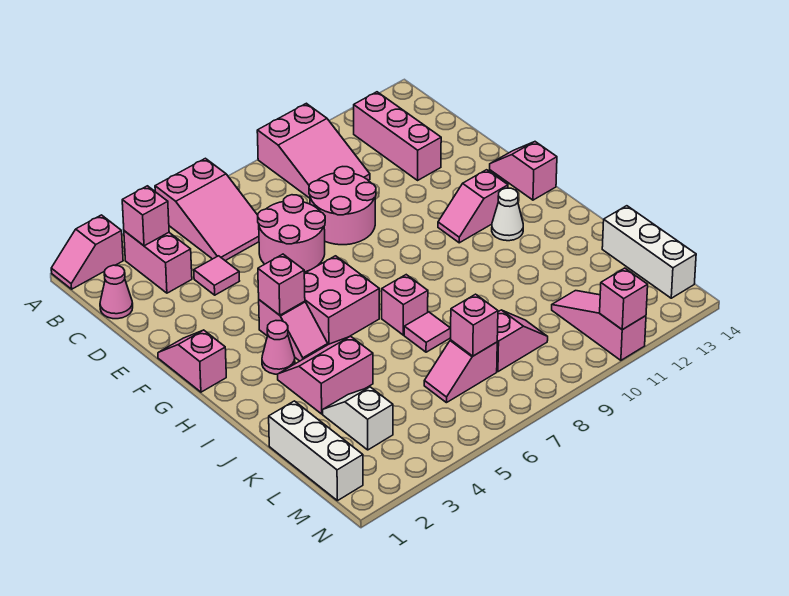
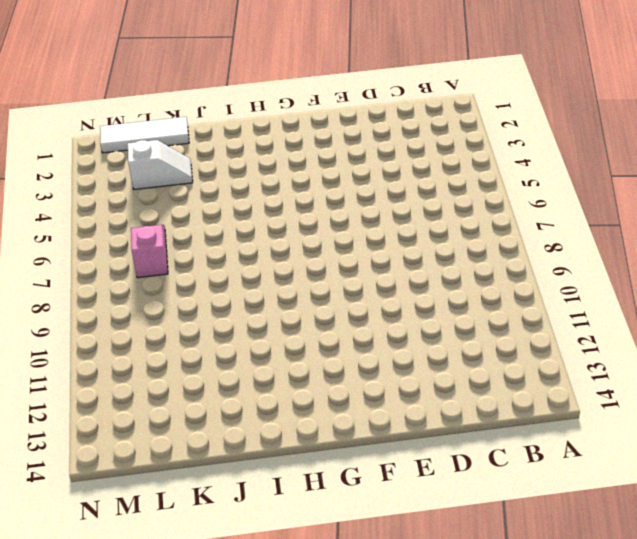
white tile K1:M1 level 1 -> white brick K1:M1 level 1
none -> pink slope A1:A2 level 1 top 2
none -> pink slope A5:C6 level 1 top A
none -> pink slope A9:C10 level 1 top A

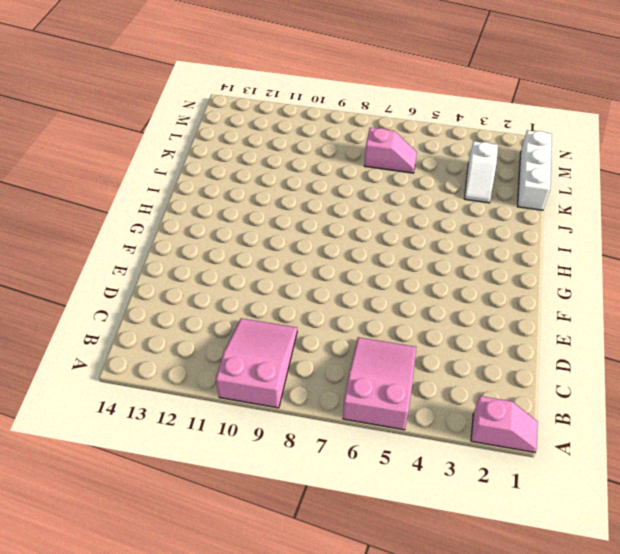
none -> pink brick B3:C3 level 1
none -> pink brick B12:D12 level 1
none -> pink cone C1 level 1

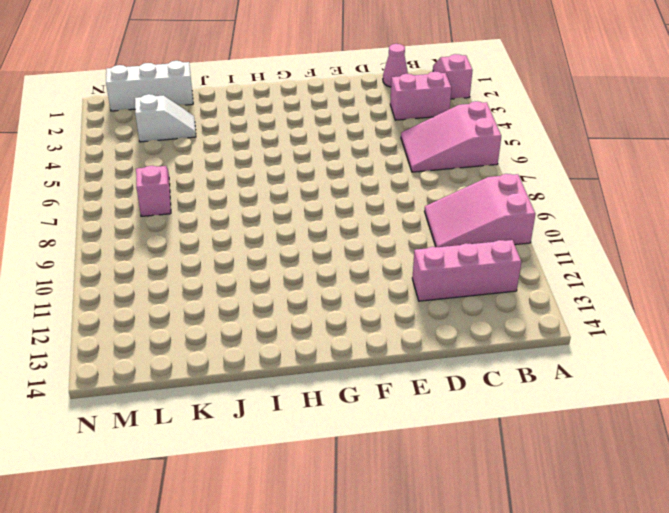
none -> pink tile D4 level 1
none -> pink round brick D6:E7 level 1
none -> pink round brick D8:E9 level 1

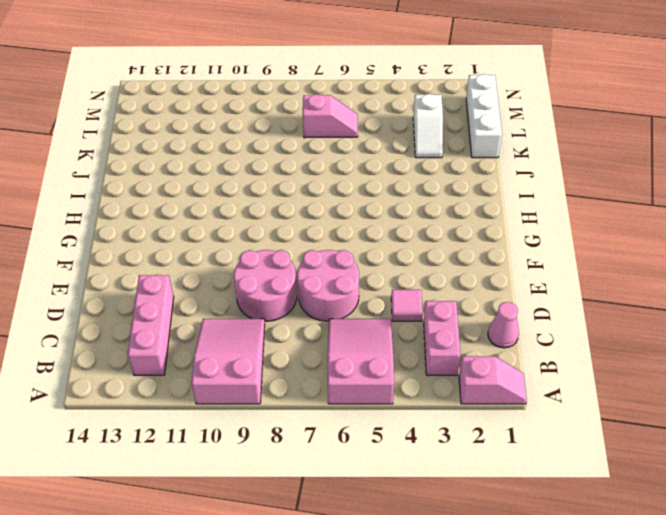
none -> pink slope F1:G1 level 1 top G
none -> pink slope F14:G14 level 1 top G
none -> pink slope G4:H4 level 1 top G

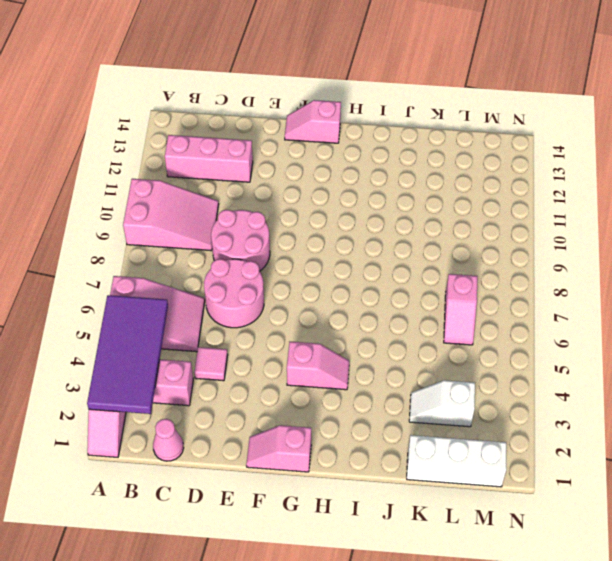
purple tile A2:B5 level 2 -> pink brick B3 level 2
none -> pink brick G5:H6 level 1
none -> pink slope G11:G12 level 1 top 12
none -> pink cone H3 level 1

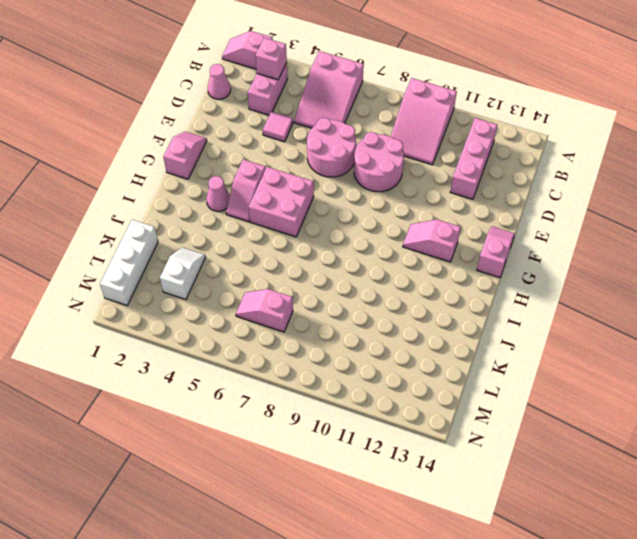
none -> white cone H12 level 1
none -> pink slope I3:J4 level 1 top J
none -> pink brick I7 level 1

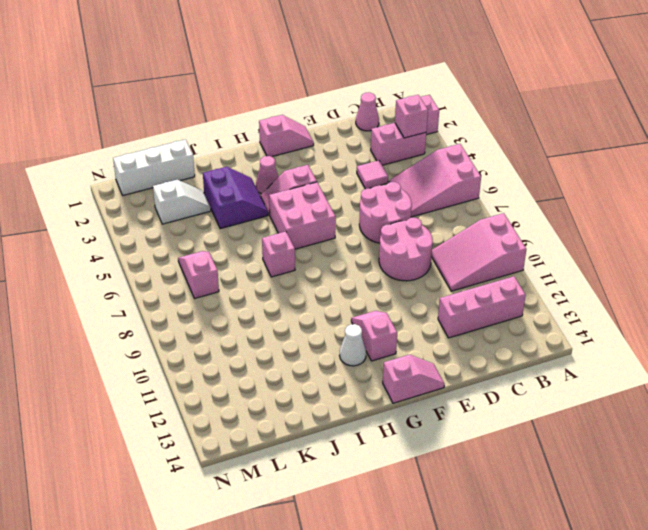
purple slope I3:J4 level 1 top J -> pink slope I3:J4 level 1 top J
none -> pink tile J7 level 1
none -> white brick K14:M14 level 1
none -> pink slope L8:L9 level 1 top 8

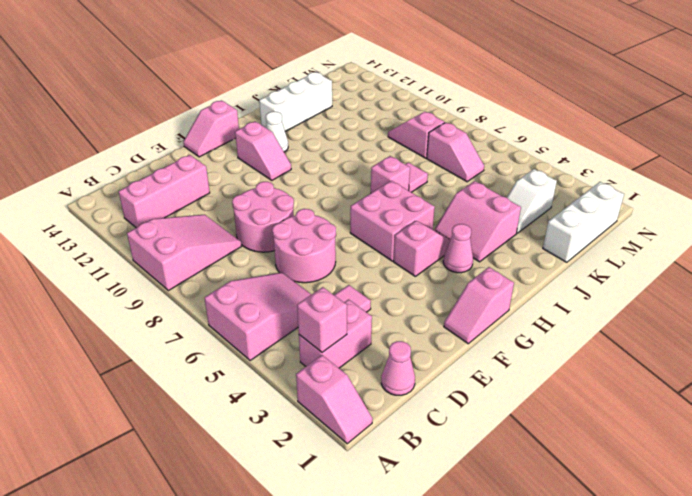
white brick I13:K13 level 1 -> white brick K14:M14 level 1
none -> pink slope L11:N11 level 1 top N
none -> pink brick G4 level 2
none -> pink brick L7 level 2

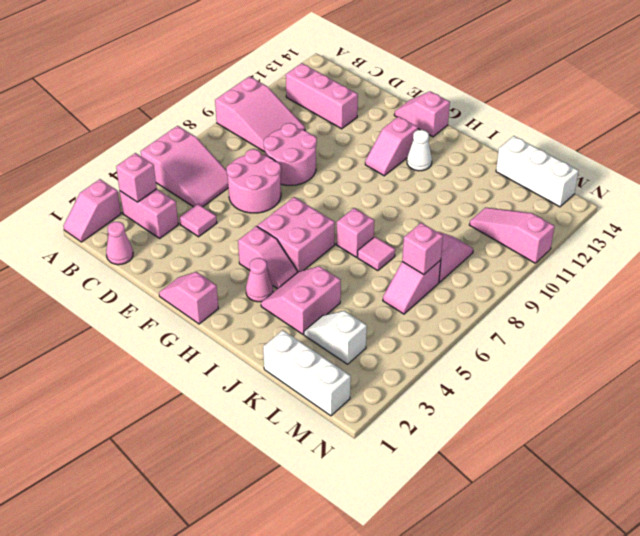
none -> pink brick G4 level 2
none -> pink brick N11 level 2

